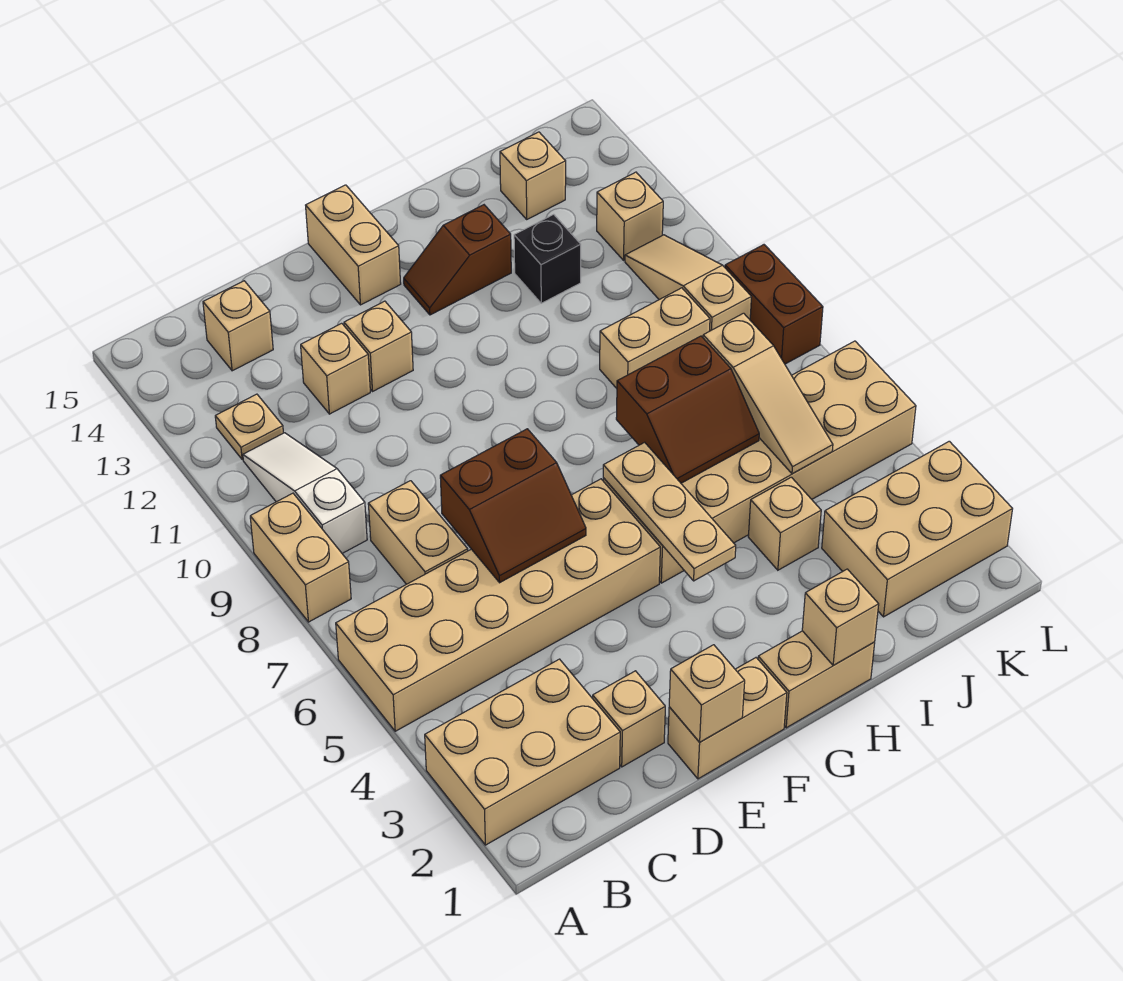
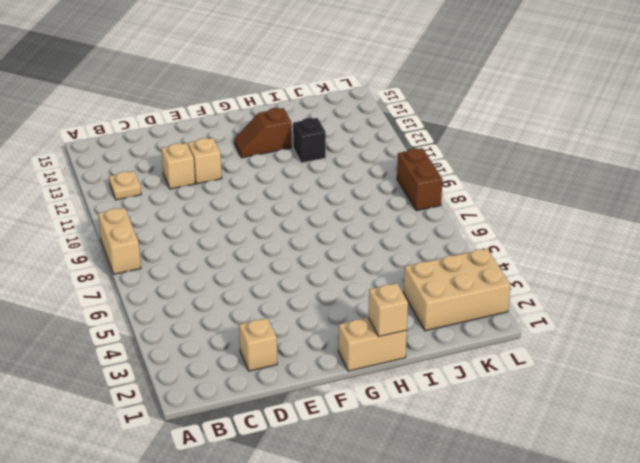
none -> tan brick A2:C3 level 1
none -> tan brick A5:F6 level 1
none -> white slope B9:B11 level 1 top 9

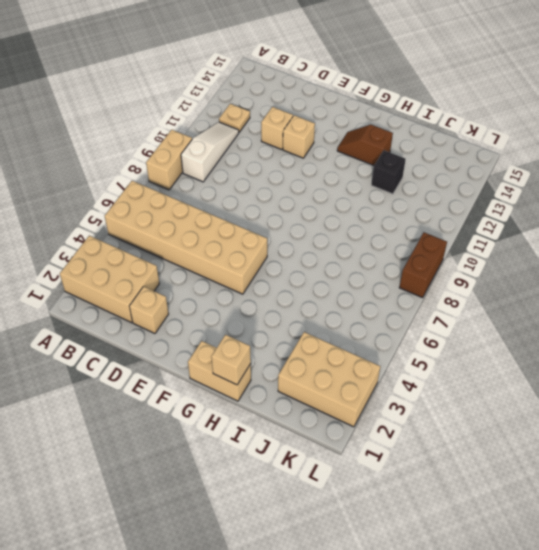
none -> tan brick C7:C8 level 1
none -> tan brick C14 level 1
none -> tan brick E1:F1 level 1

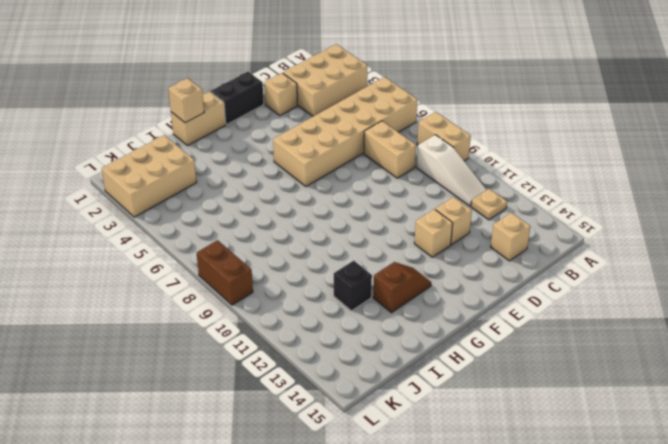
black brick E1:F1 level 1 -> tan brick E1:F1 level 1
none -> tan brick F14:F15 level 1
none -> tan brick G5:L6 level 1
none -> tan brick I4 level 1

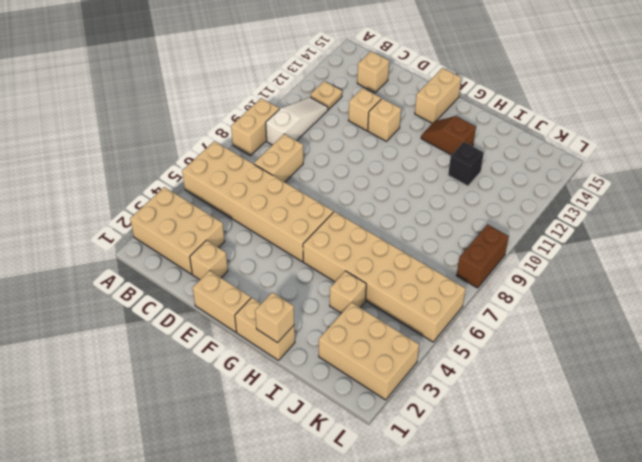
none -> tan brick I9:J9 level 1
none -> tan brick J14 level 1
none -> tan slope K9:K11 level 1 top 9

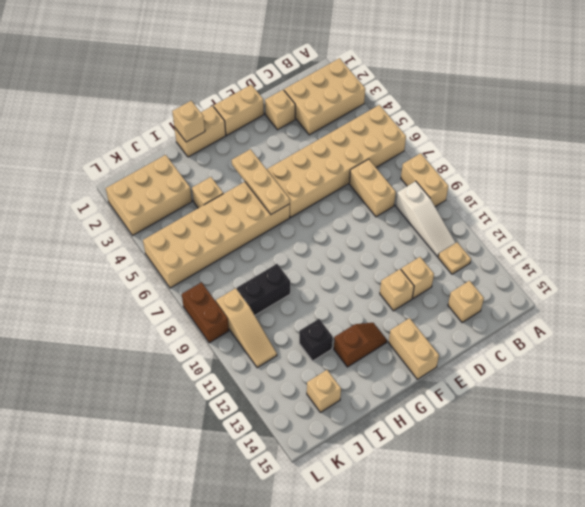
black brick I9:J9 level 1 -> tan brick I9:J9 level 1
none -> tan brick K12 level 1
none -> brown slope D6:E7 level 2 top 7
none -> tan brick E1 level 2

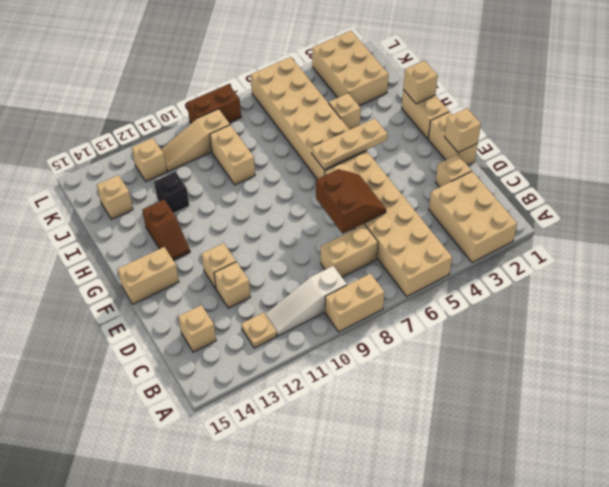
none -> brown slope H6:I7 level 2 top 7
none -> tan slope J5:J7 level 2 top 7

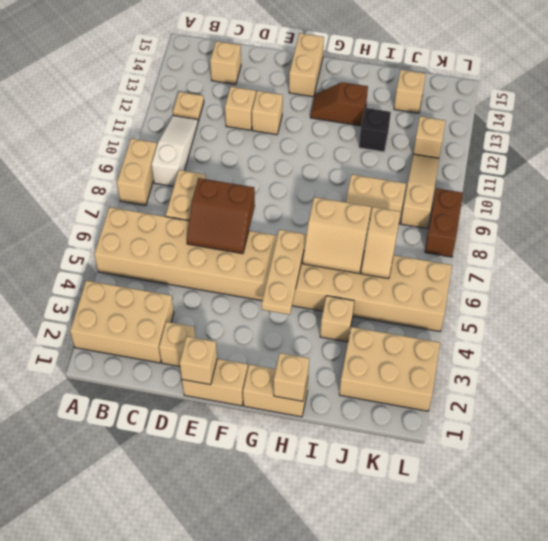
tan slope H6:I7 level 2 top 7 -> brown slope H6:I7 level 2 top 7
tan slope J6:J7 level 2 top 7 -> tan slope J5:J7 level 2 top 7

